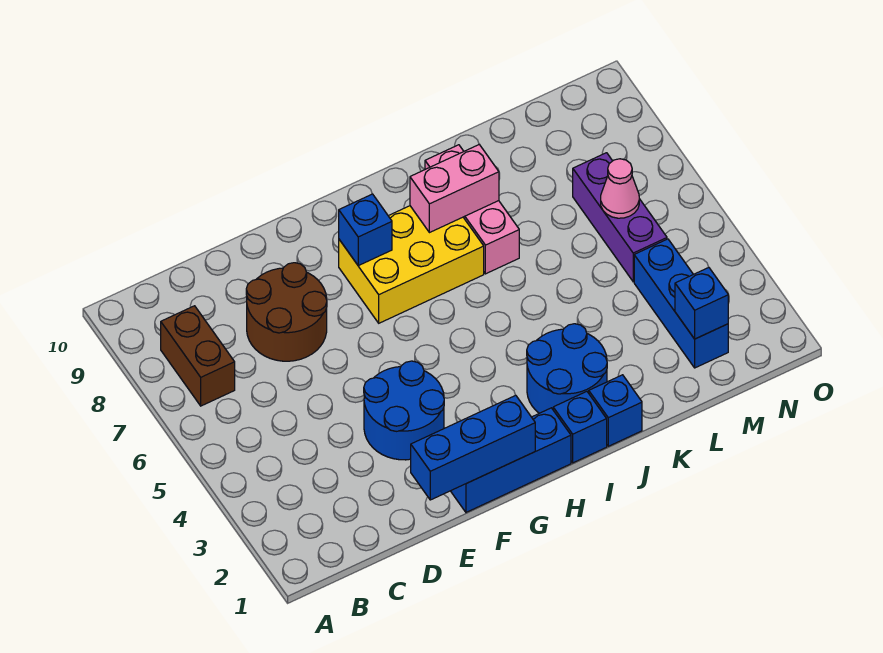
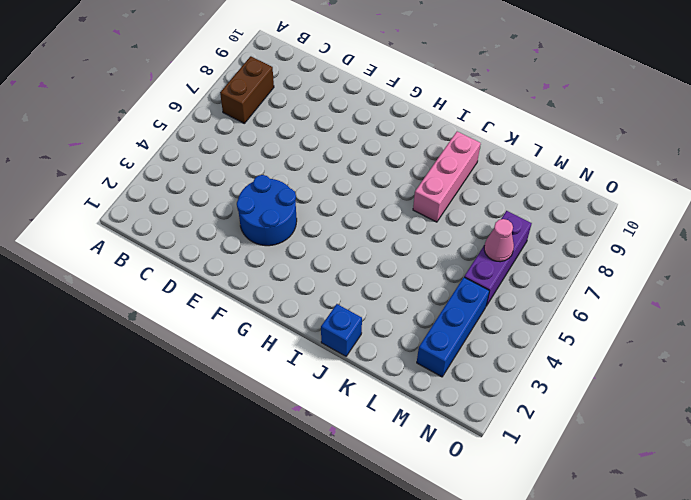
none -> brown round brick D7:E8 level 1
none -> blue brick F1:H1 level 1
none -> yellow brick G7:I8 level 1

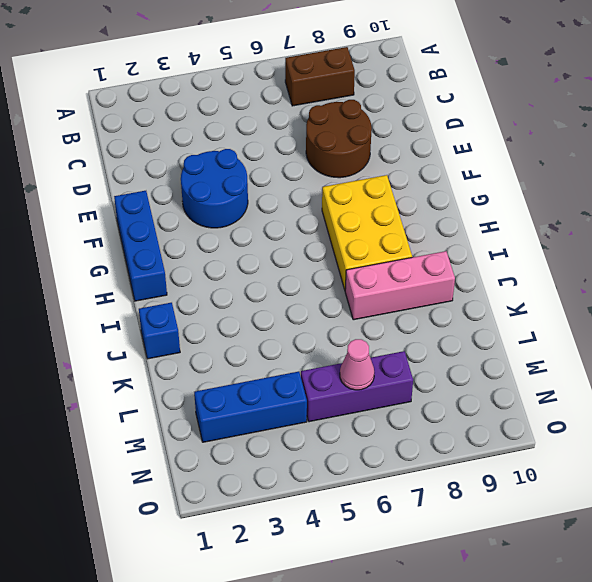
none -> blue brick I1 level 1
none -> blue round brick I2:J3 level 1
none -> blue brick E1:G1 level 2

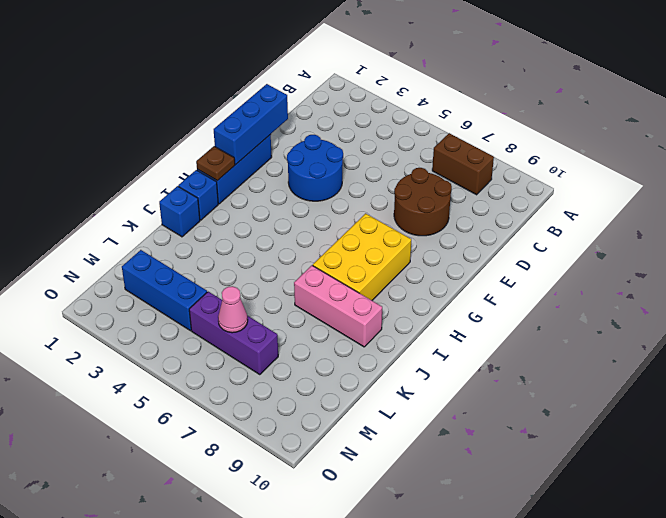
brown plate H1 level 2 -> none
none -> blue round brick I2:J3 level 1
none -> blue brick G8 level 2
none -> pink brick I8:J8 level 2

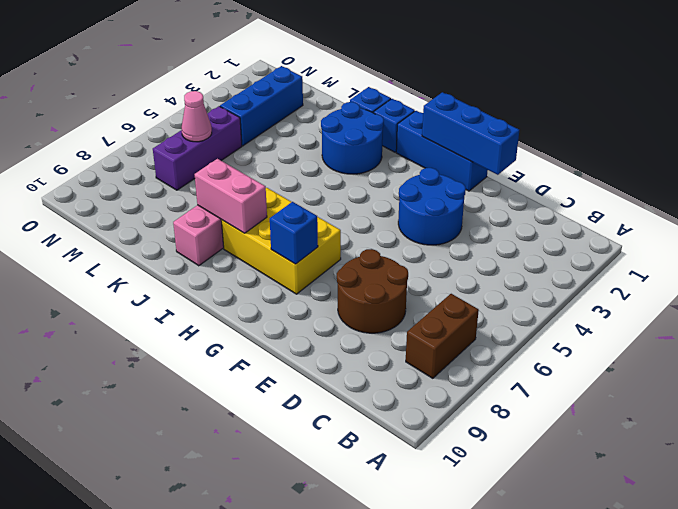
none -> blue brick M2 level 2

